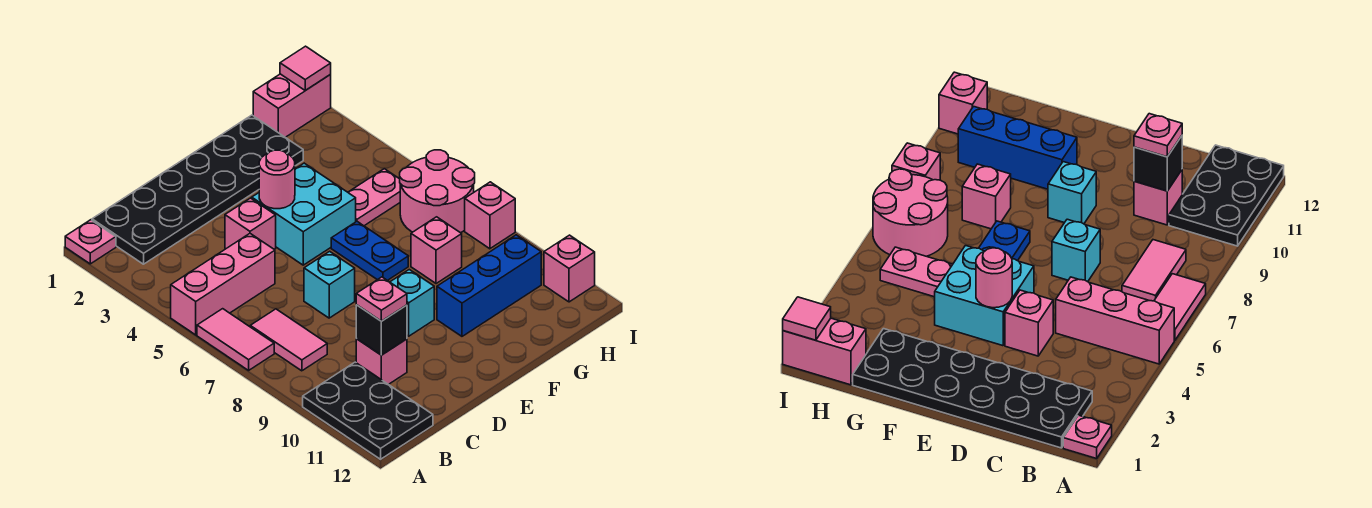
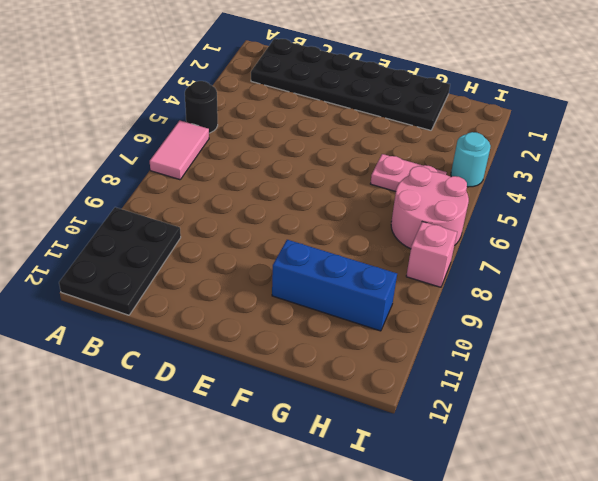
black round brick A5 level 1 -> pink brick A5:C5 level 1
cyan round brick I4 level 1 -> none
none -> pink plate A1 level 1
none -> pink tile B7:B8 level 1
none -> pink brick C10 level 1

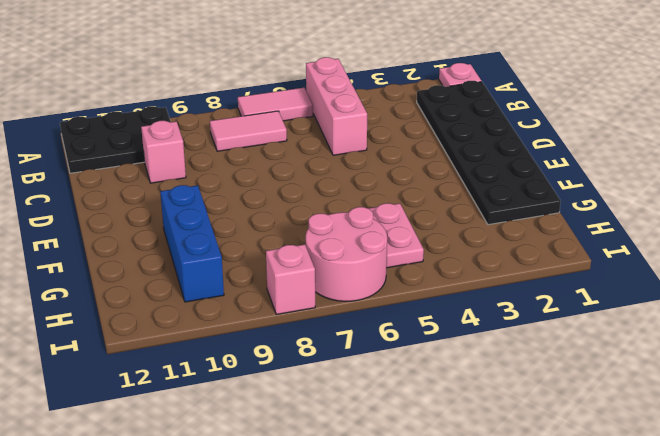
none -> pink brick D4 level 1
none -> cyan brick D7 level 1
none -> cyan brick E4:F5 level 1

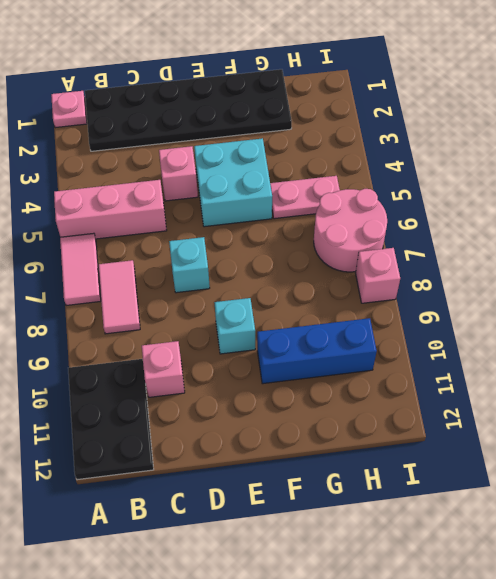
none -> blue plate F6:F7 level 1
none -> pink brick G8 level 1
none -> pink brick H1:I1 level 1

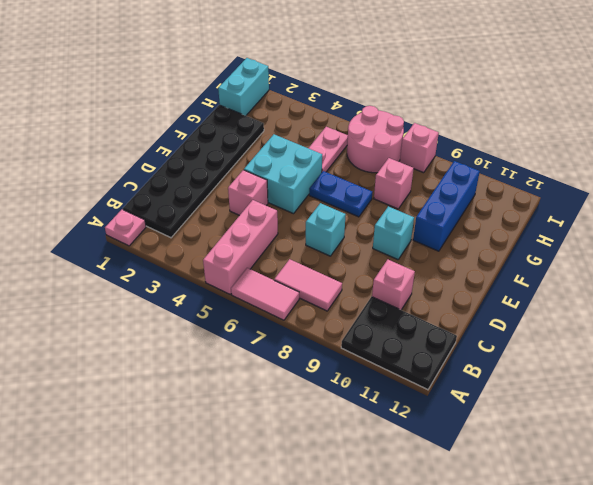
cyan brick H1:I1 level 1 -> pink brick H1:I1 level 1
none -> pink brick I11 level 1
none -> black brick C10 level 2
none -> pink round brick E4 level 2

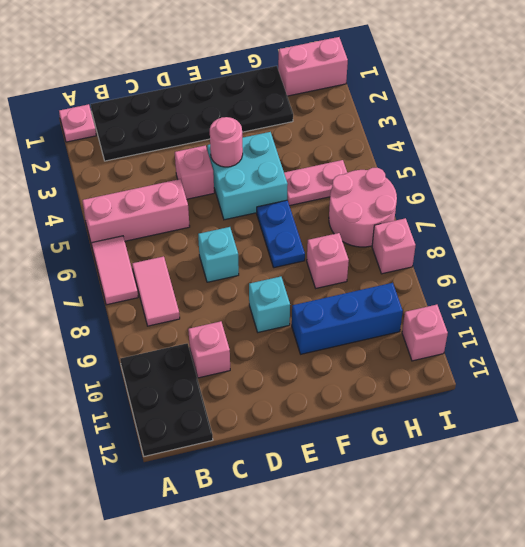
none -> black brick C10 level 2
none -> pink tile I1 level 2
none -> pink plate C10 level 3

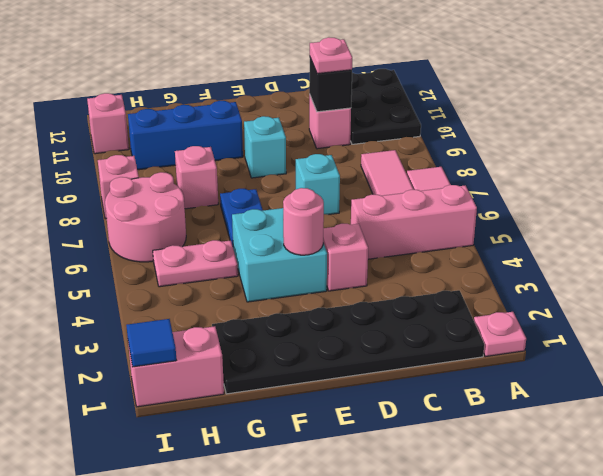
blue tile I1 level 2 -> pink tile I1 level 2

